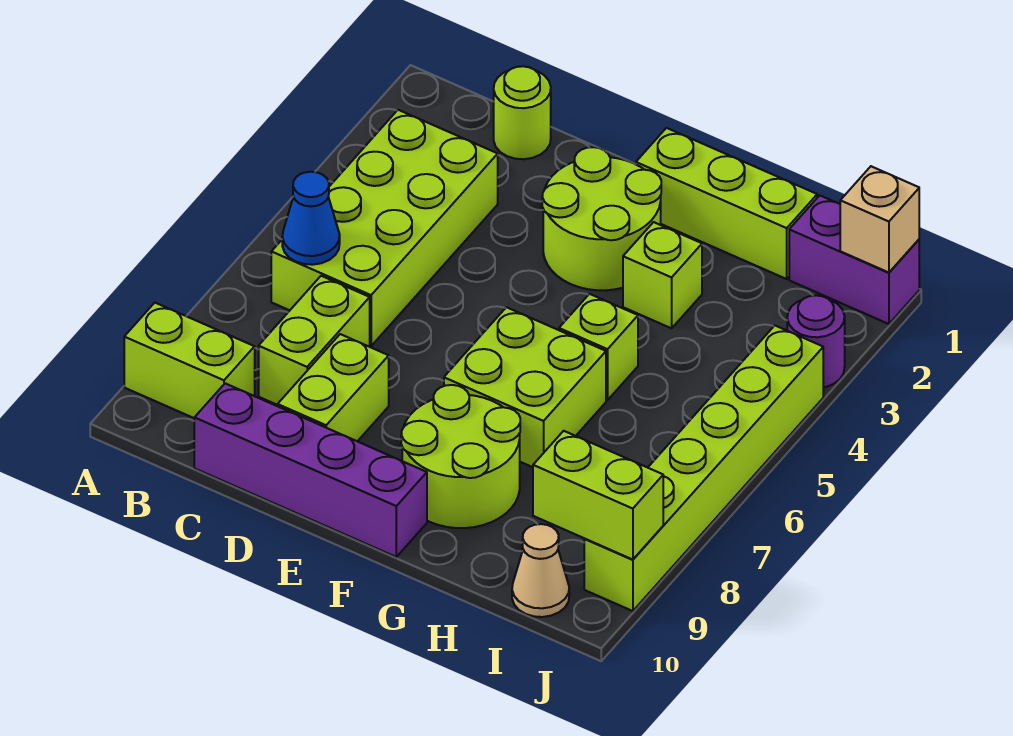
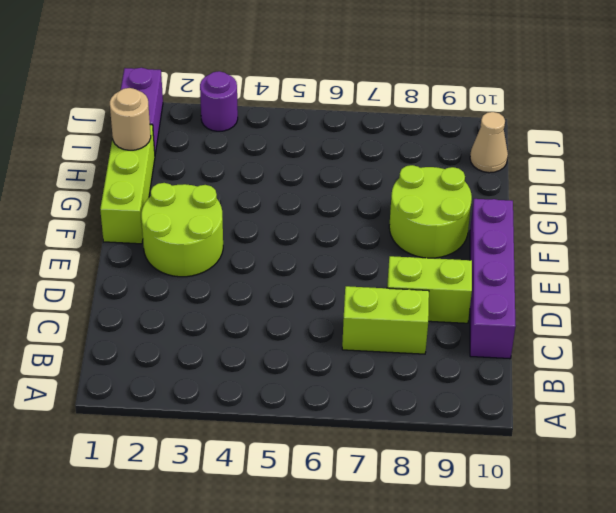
tan round brick H1 level 2 -> none
none -> lime brick A9:B9 level 1
none -> lime brick B3:C6 level 1
none -> lime round brick C1 level 1

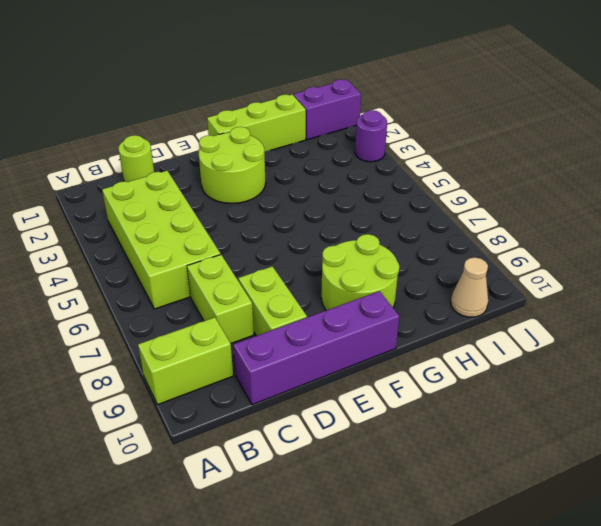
none -> lime brick F6:G7 level 1
none -> lime brick G3 level 1
none -> lime brick G5 level 1

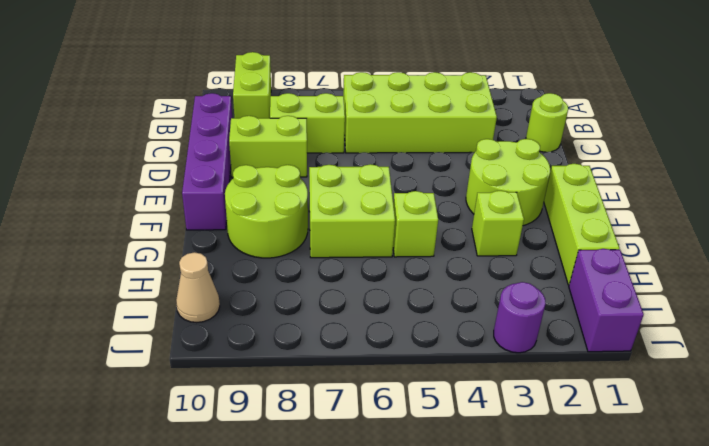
none -> lime brick J4:J9 level 1
none -> blue cone B6 level 2
none -> lime brick I9:J9 level 2

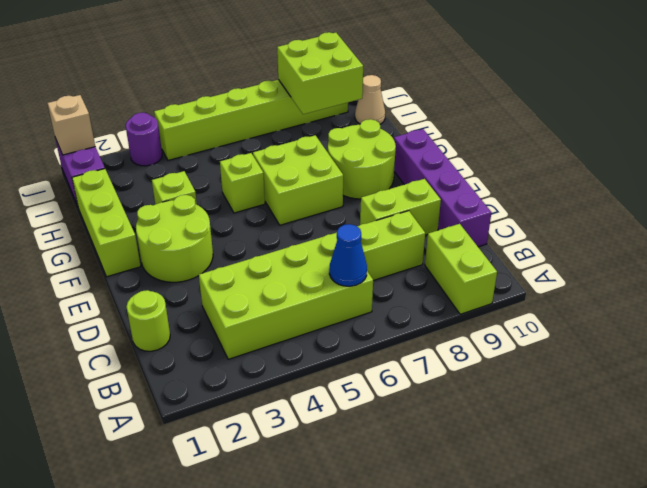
lime brick I8:J9 level 2 -> lime brick I9:J9 level 2

